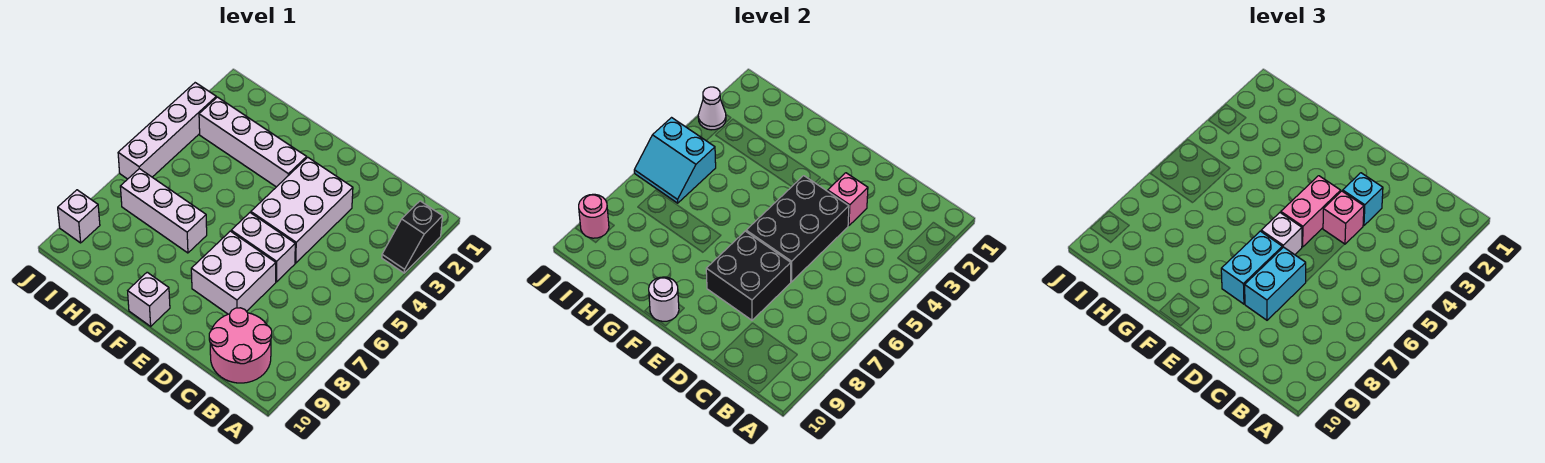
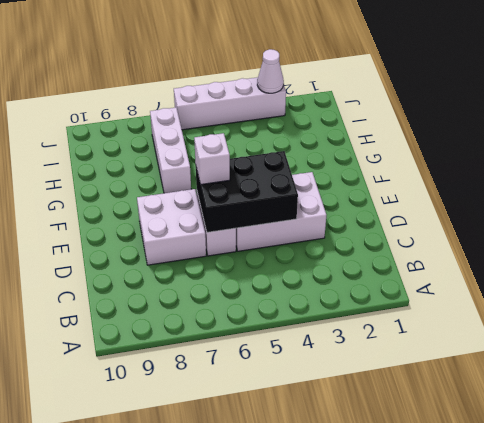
none -> black slope A2:A3 level 1 top 2
none -> pink round brick B9:C10 level 1
none -> white brick F3:I3 level 1

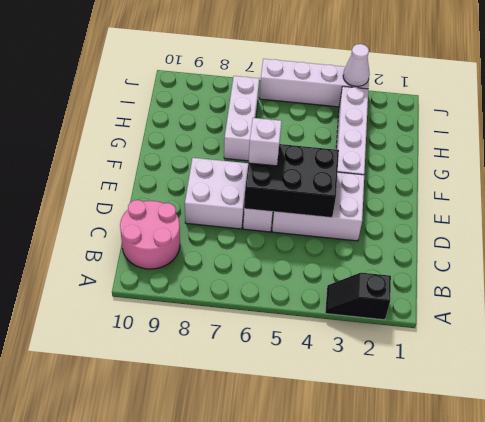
none -> white brick F10 level 1
none -> white brick J9 level 1
none -> pink brick D3 level 2

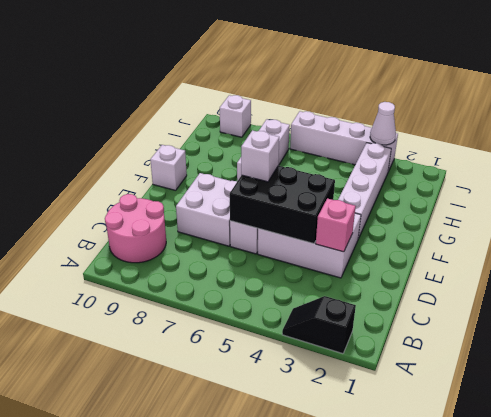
none -> black brick D7:E8 level 2
none -> white round brick F10 level 2
none -> cyan slope I5:J6 level 2 top 5

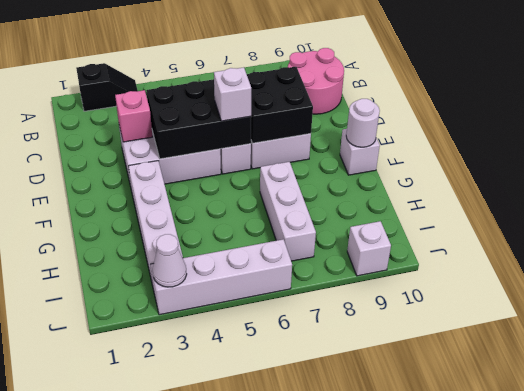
none -> cyan slope I5:J6 level 2 top 5
none -> pink round brick J9 level 2
none -> cyan brick D3 level 3

